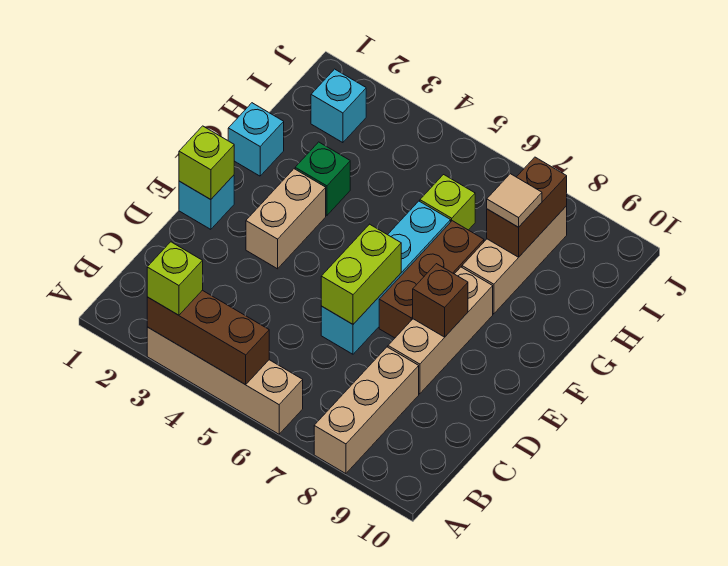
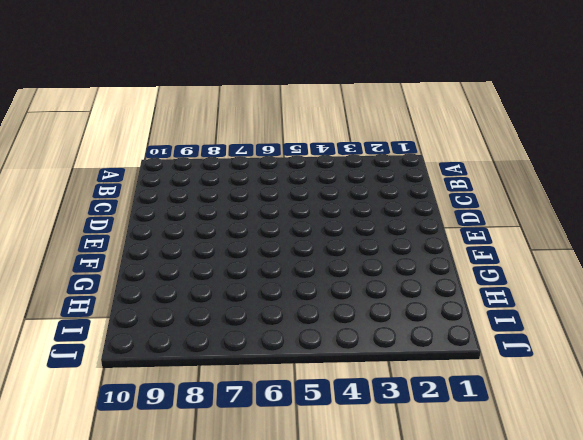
none -> tan brick A3:A6 level 1
none -> tan brick A8:C8 level 1
none -> cyan brick D6:G6 level 1

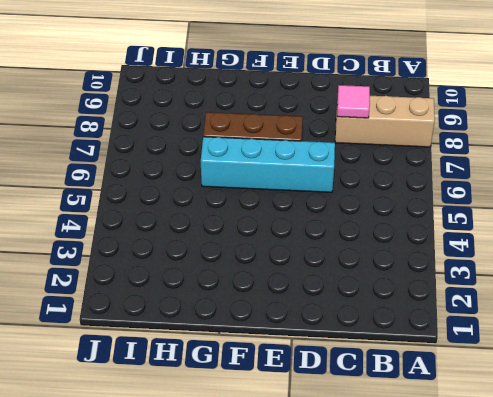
pink tile C8 level 2 -> none
none -> tan brick A3:A6 level 1
none -> tan brick D8:F8 level 1
none -> cyan brick E1 level 1

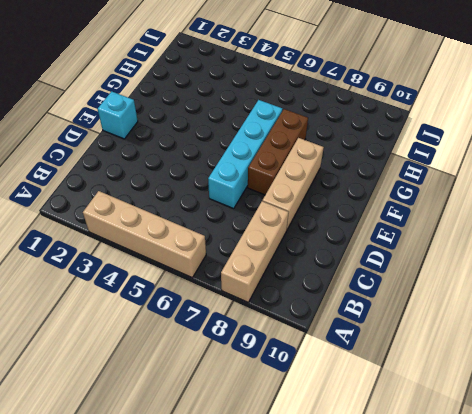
none -> tan brick E3:F3 level 1
none -> cyan brick G1 level 1
none -> green brick G3 level 1

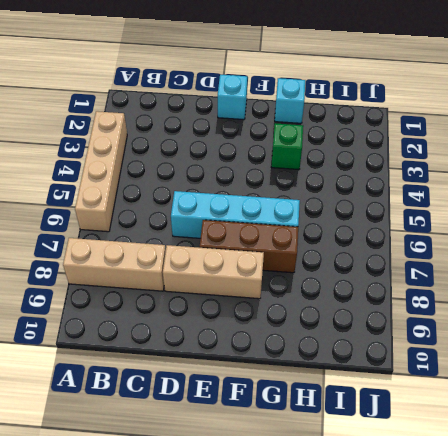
none -> tan brick E3:F3 level 1
none -> tan brick G8:I8 level 1
none -> lime brick H6 level 1

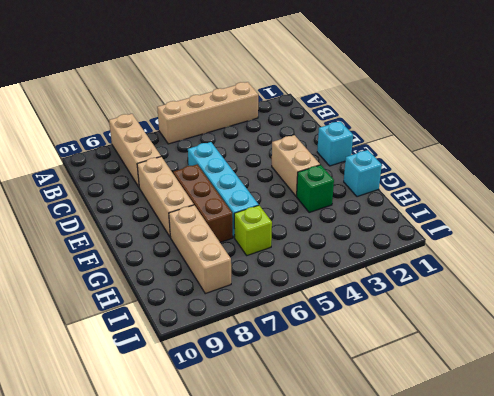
none -> cyan brick I2 level 1
none -> brown brick A3:A5 level 2
none -> lime brick D6:E6 level 2

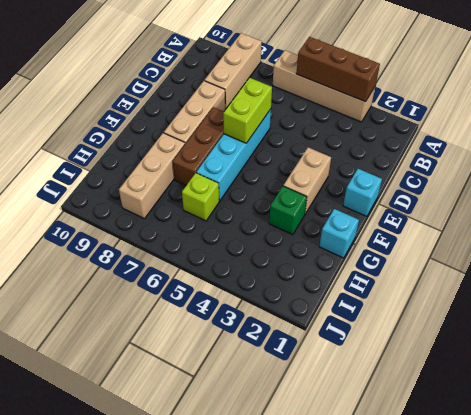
none -> cyan brick I2 level 1
none -> lime brick E1 level 2
none -> brown brick E8 level 2

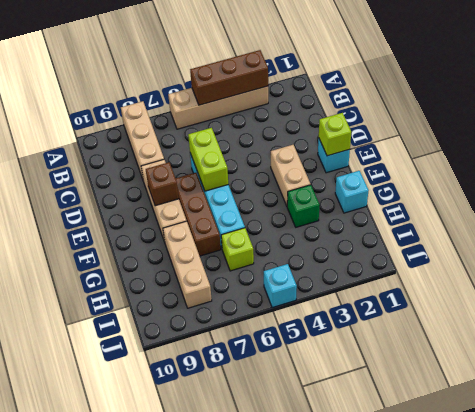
cyan brick J5 level 1 -> cyan brick I2 level 1
none -> brown brick H8:I8 level 2
none -> lime brick A3 level 3
none -> tan tile H8 level 3

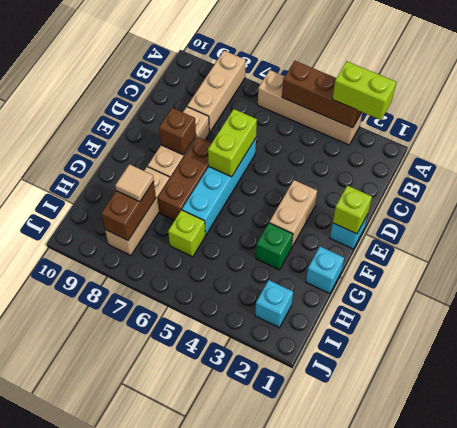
lime brick A2:A3 level 3 -> lime brick A3 level 3

